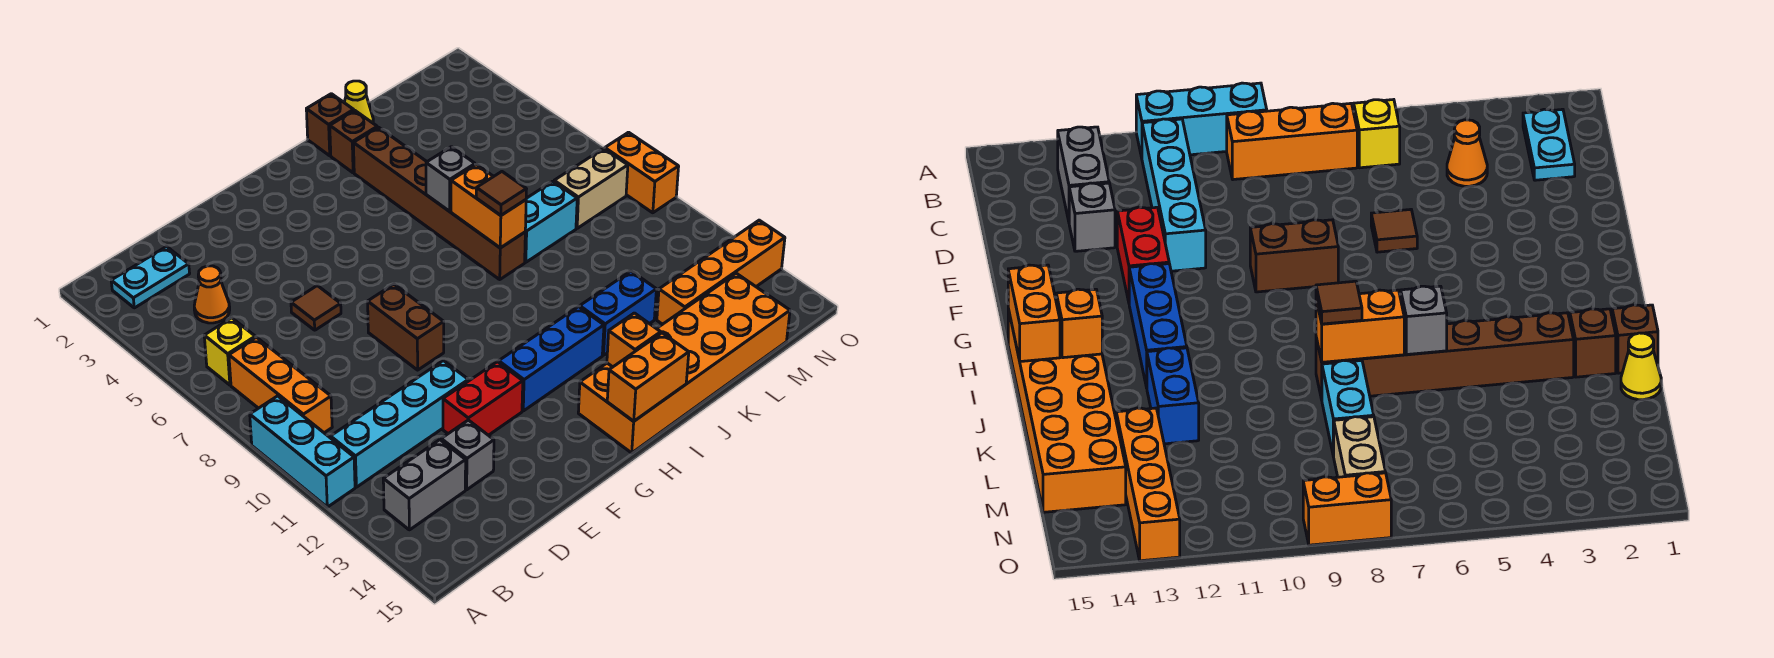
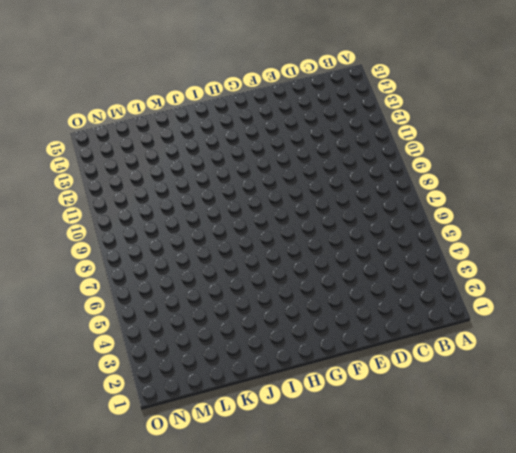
none -> cyan brick A9:A11 level 1
none -> cyan plate B2:C2 level 1
none -> yellow brick B6 level 1

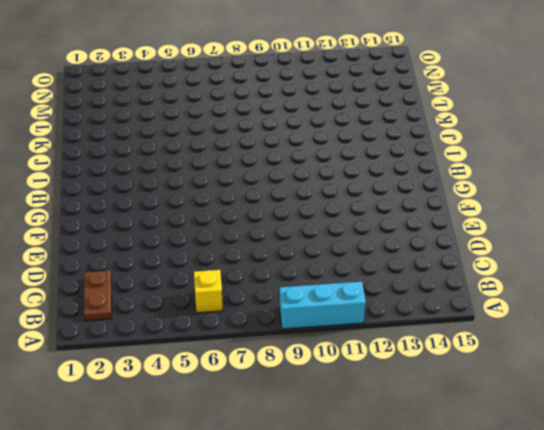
brown plate B2:C2 level 1 -> cyan plate B2:C2 level 1
none -> orange brick B7:B9 level 1
none -> cyan brick B11:E11 level 1
none -> grey brick B13:C13 level 1

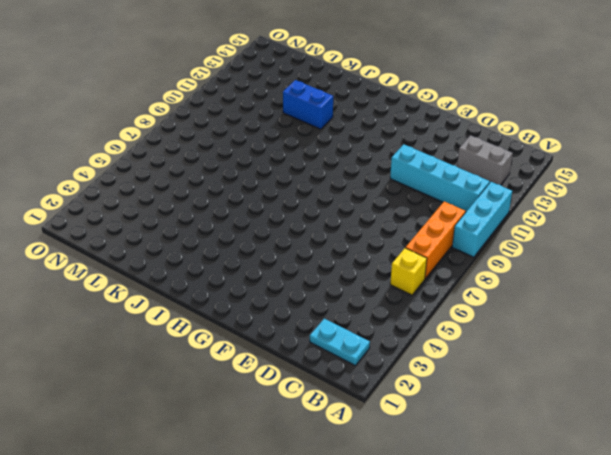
none -> orange cone C4 level 1
none -> grey brick D13 level 1
none -> brown tile E6 level 1

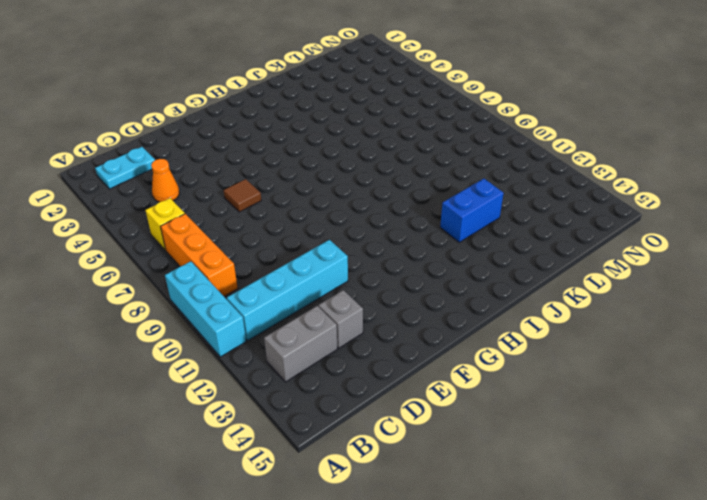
none -> red brick E12:F12 level 1
none -> brown brick F8:F9 level 1
none -> blue brick G12:I12 level 1

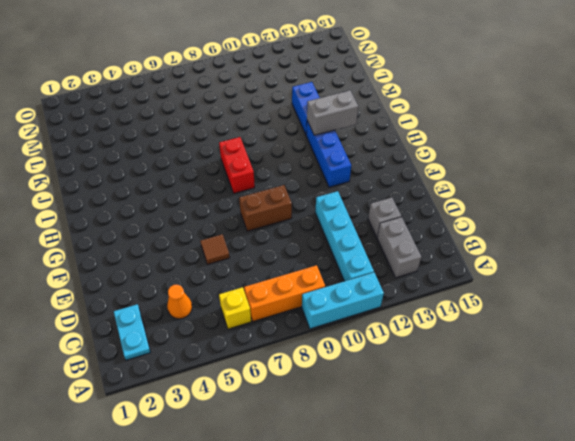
red brick H8:I8 level 1 -> red brick E12:F12 level 1
grey brick I12:I13 level 2 -> none
none -> orange brick H14:M15 level 1
none -> brown brick J1 level 1
none -> brown brick J2 level 1

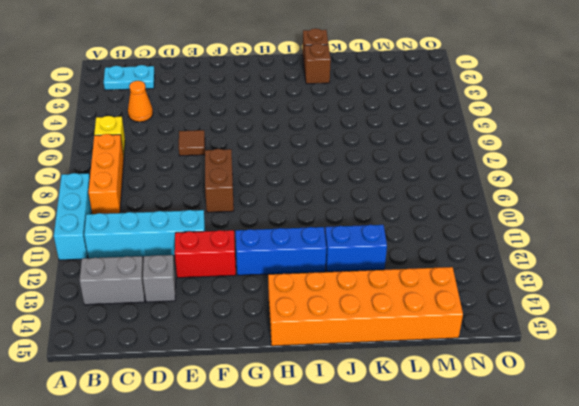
none -> brown brick J3:J8 level 1
none -> yellow cone K1 level 1
none -> cyan brick K8:L8 level 1

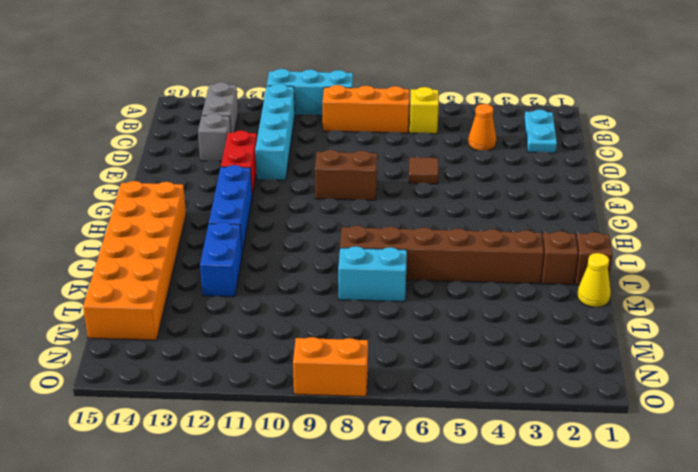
cyan brick K7:K8 level 1 -> cyan brick K8:L8 level 1
none -> orange brick L13:O13 level 1
none -> tan brick M8:N8 level 1
none -> orange brick H15:I15 level 2

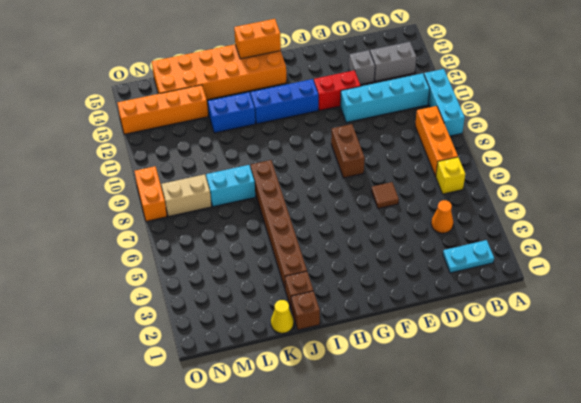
none -> orange brick I14 level 2
none -> grey brick J6 level 2
none -> orange brick J7:J8 level 2

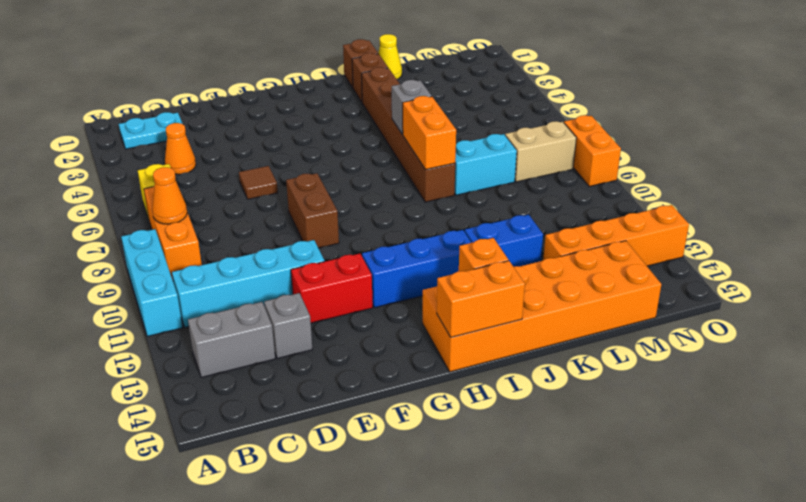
orange cone B8 level 2 -> none
none -> brown tile J8 level 3

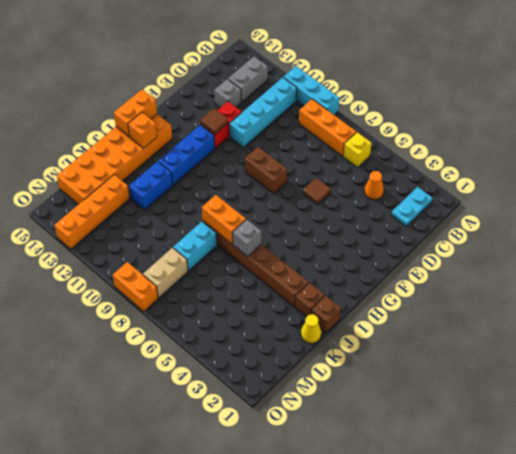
brown tile F12 level 2 -> brown tile J8 level 3

